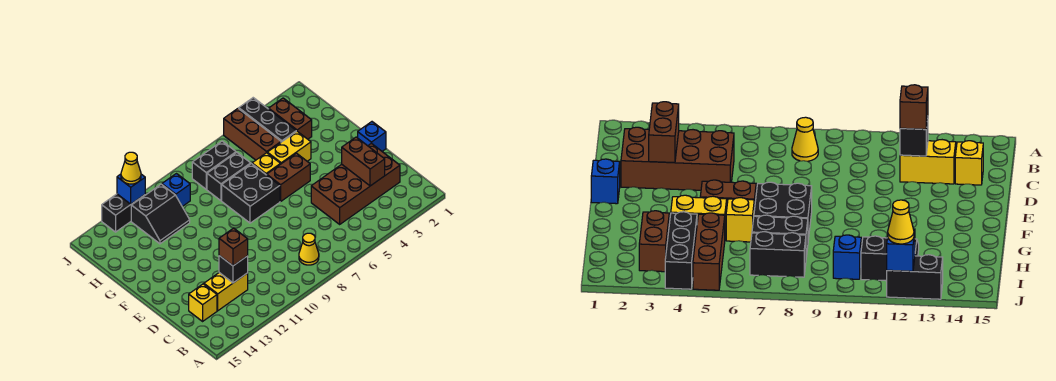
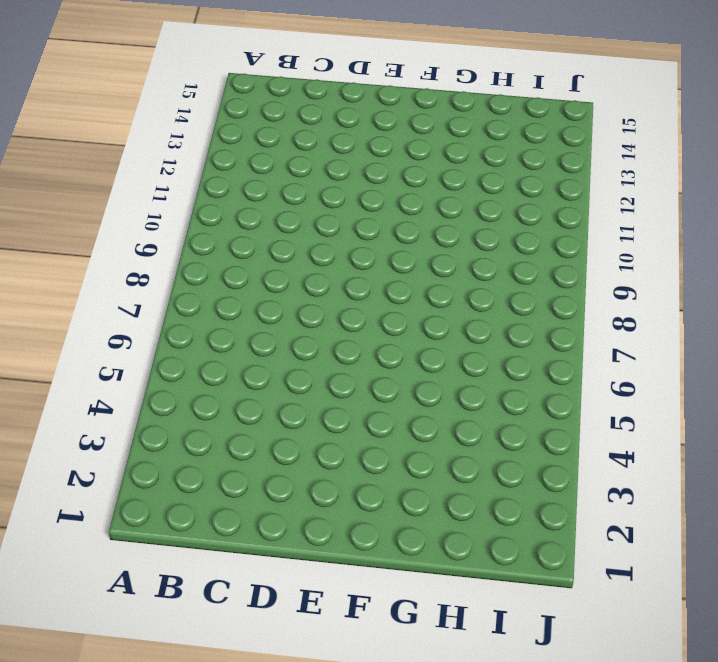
none -> yellow cone B8 level 1
none -> brown brick C2:D5 level 1
none -> yellow brick C12:C13 level 1

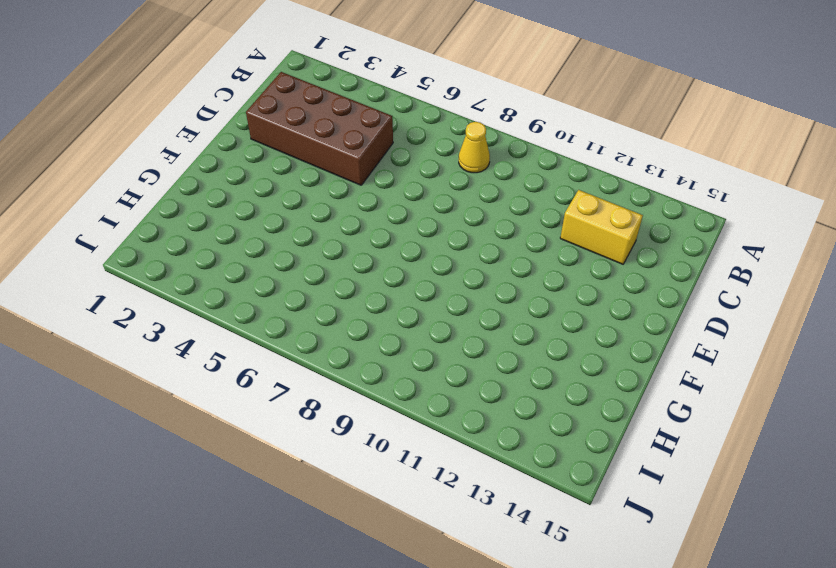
none -> yellow brick C14 level 1
none -> blue brick E1 level 1
none -> brown brick F5:F6 level 1

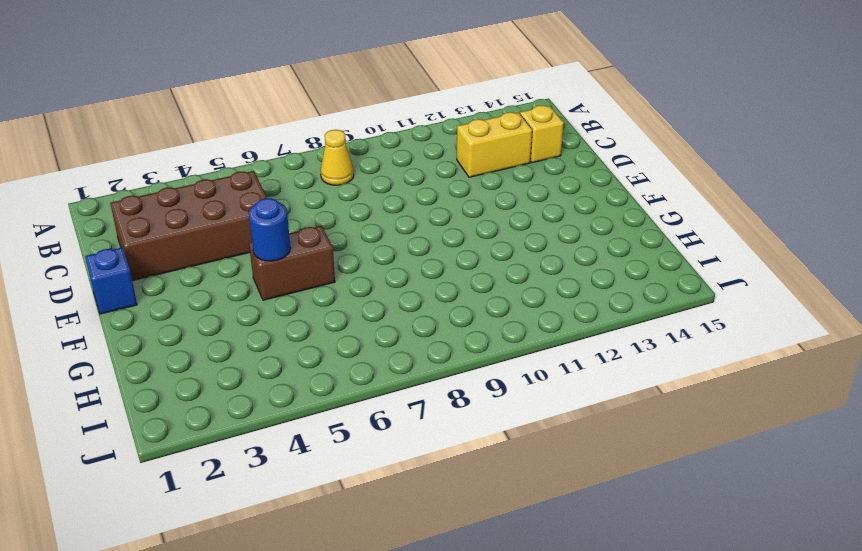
blue round brick F5 level 2 -> none
none -> black brick F7:G8 level 1
none -> yellow brick G4:G5 level 1
none -> yellow brick G6 level 1

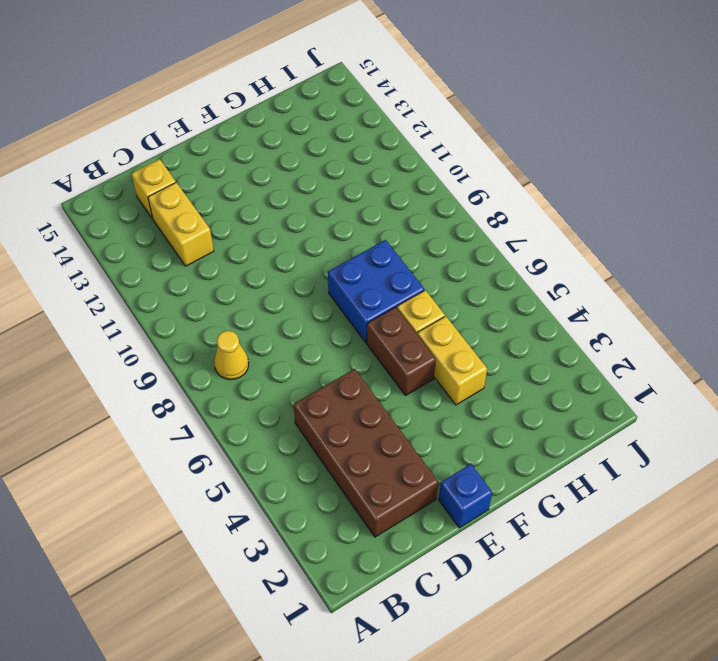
blue brick F7:G8 level 1 -> black brick F7:G8 level 1
none -> brown brick H3:I3 level 1
none -> black brick H4:J4 level 1
none -> brown brick H5:J5 level 1

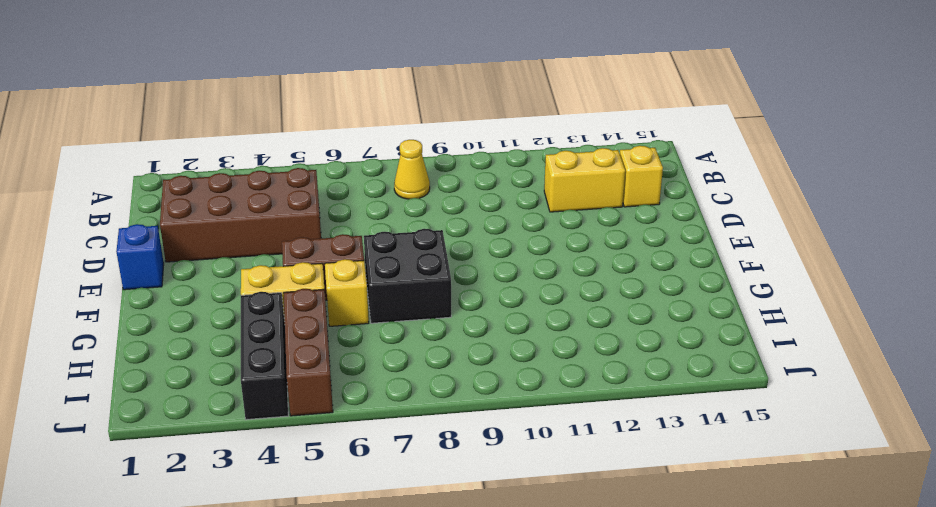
none -> brown brick H3:I3 level 1
none -> black brick H7:H8 level 1
none -> black slope H11:I12 level 1 top I

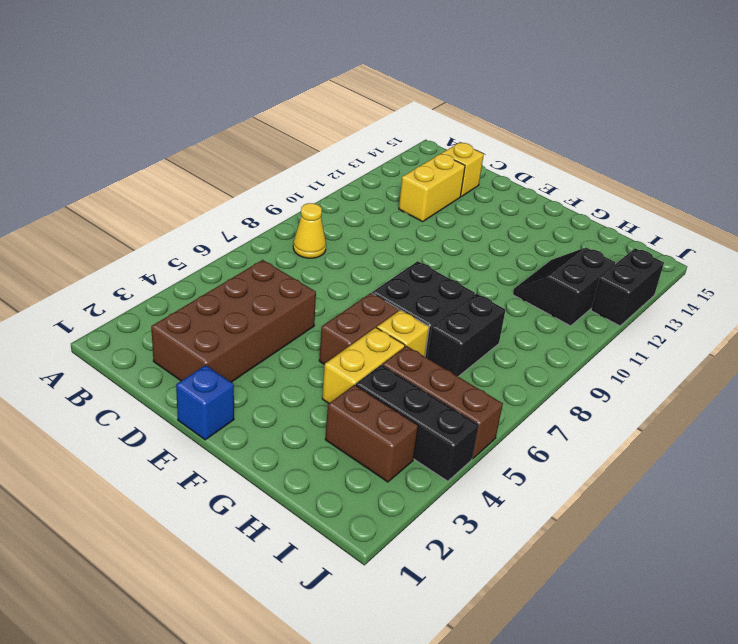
none -> black brick I7:I8 level 1
none -> blue brick I10 level 1
none -> brown brick C3:D3 level 2

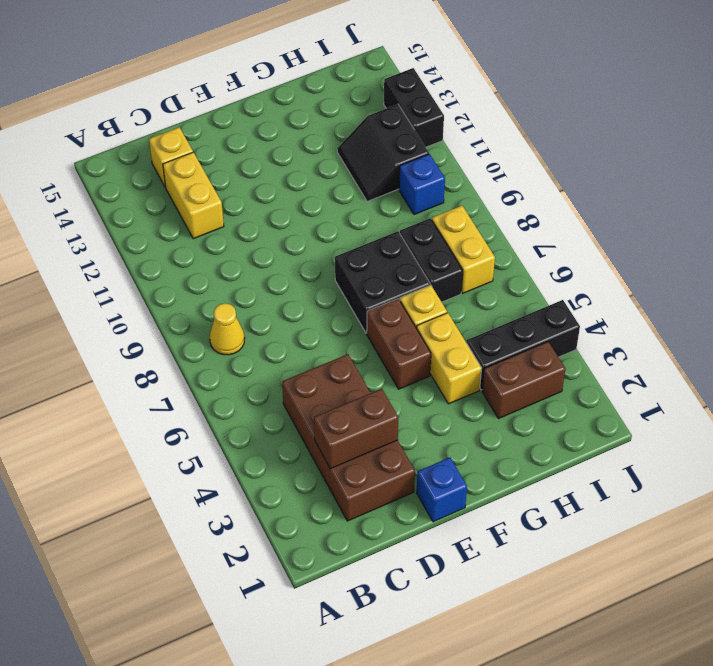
yellow brick I7:I8 level 1 -> black brick I7:I8 level 1
none -> brown brick H5:J5 level 1
none -> black brick C12 level 2
none -> blue brick J12 level 2

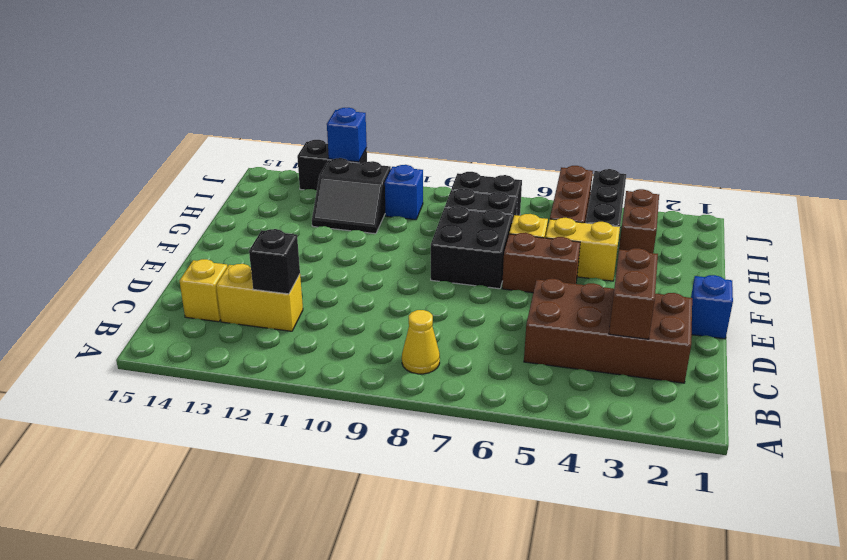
none -> brown brick C12 level 3
none -> yellow cone J12 level 3

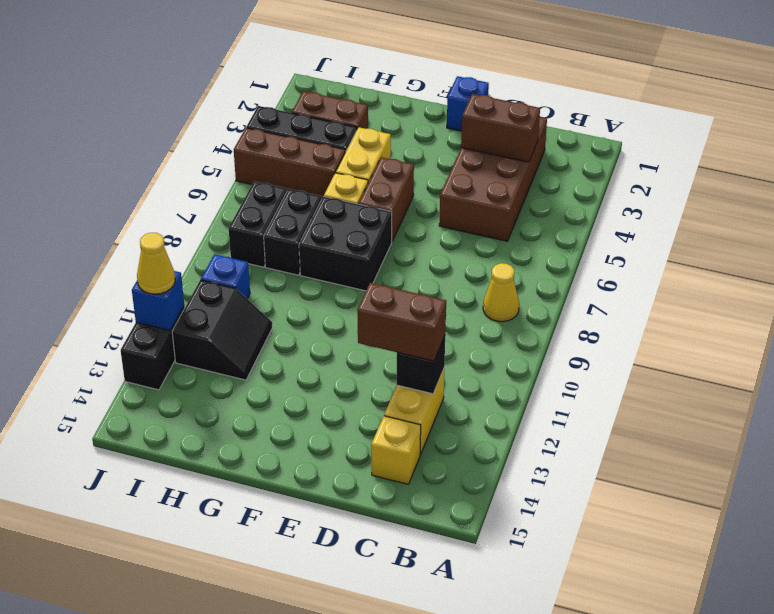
brown brick C12:D12 level 3 -> brown brick C12 level 3

